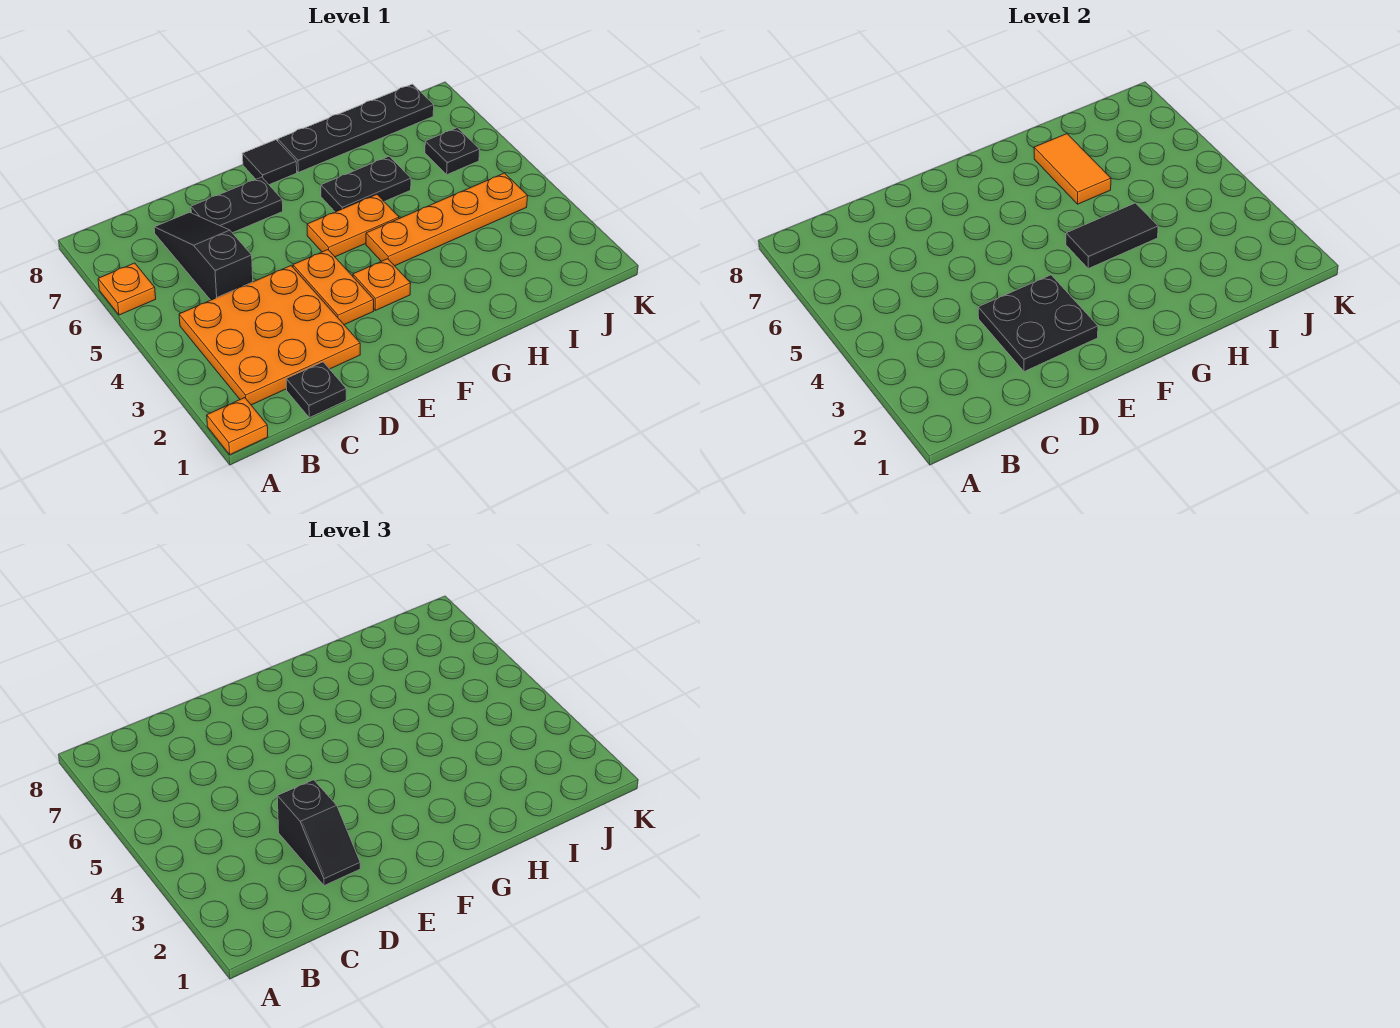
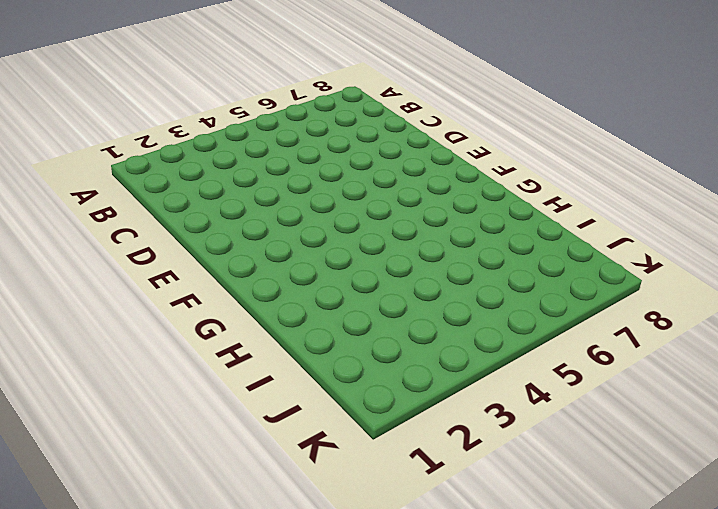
none -> orange plate A1 level 1
none -> orange plate A6 level 1
none -> orange plate B2:D4 level 1

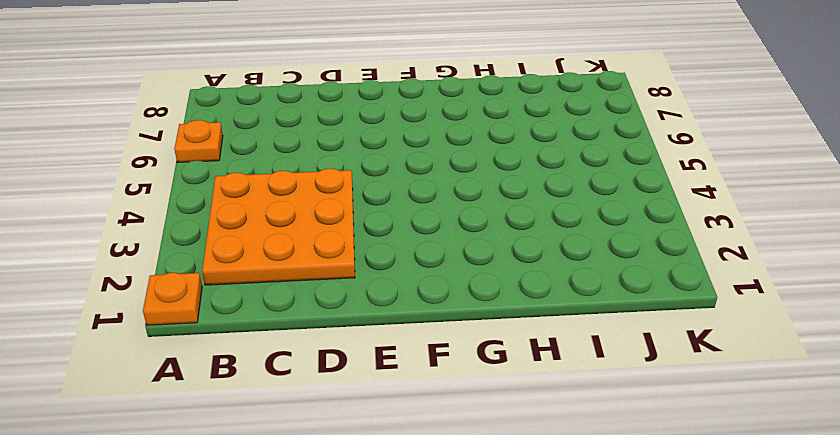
none -> black plate C1 level 1
none -> black slope C5:C7 level 1 top 5
none -> black plate D7:E7 level 1

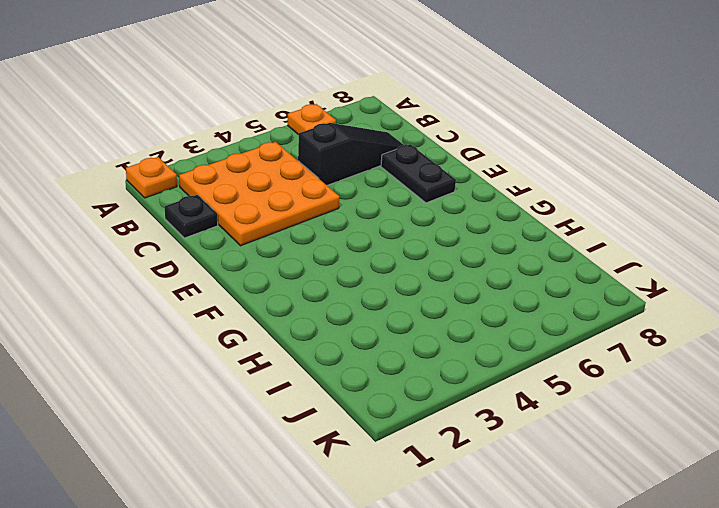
none -> orange plate E3:E4 level 1
none -> orange plate F3 level 1
none -> orange plate F5:G5 level 1

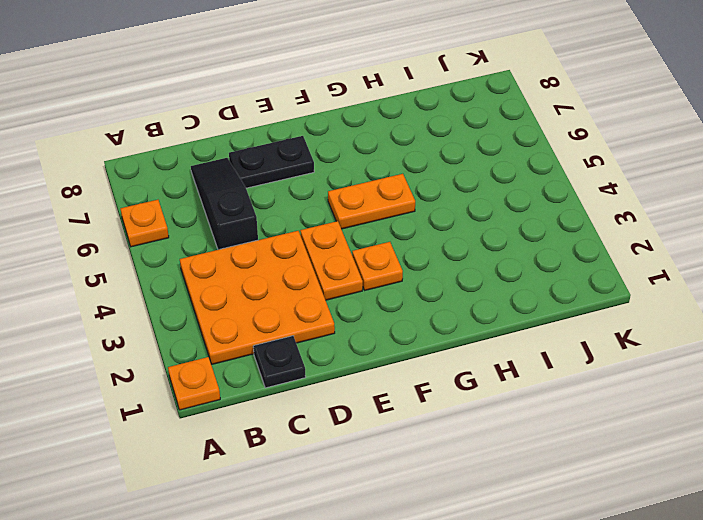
none -> black tile F8 level 1
none -> orange plate G4:J4 level 1
none -> black plate G6:H6 level 1

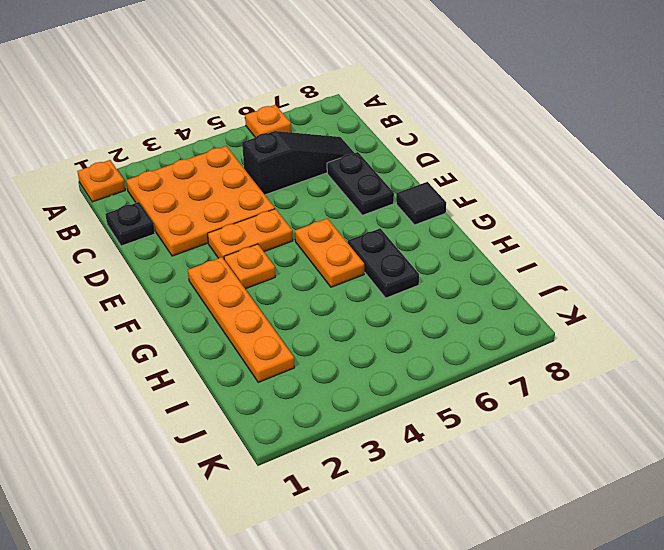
orange plate F2:I2 level 1 -> orange plate G4:J4 level 1
none -> black plate G8:J8 level 1
none -> black plate J6 level 1
none -> black plate D2:E3 level 2

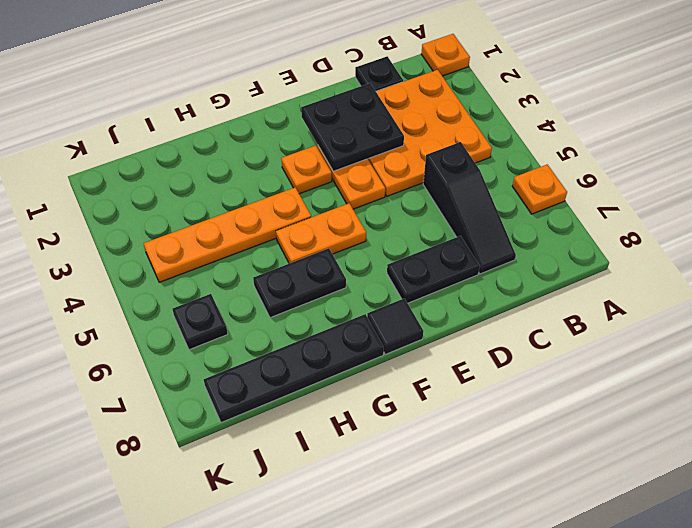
none -> black tile G4:H4 level 2
none -> orange tile H6:H7 level 2
none -> black slope D2:D3 level 3 top 3

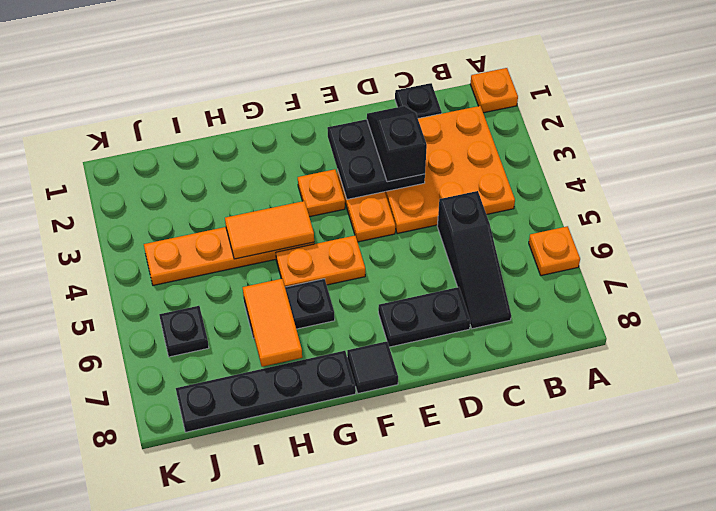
orange tile G4:H4 level 2 -> black tile G4:H4 level 2

